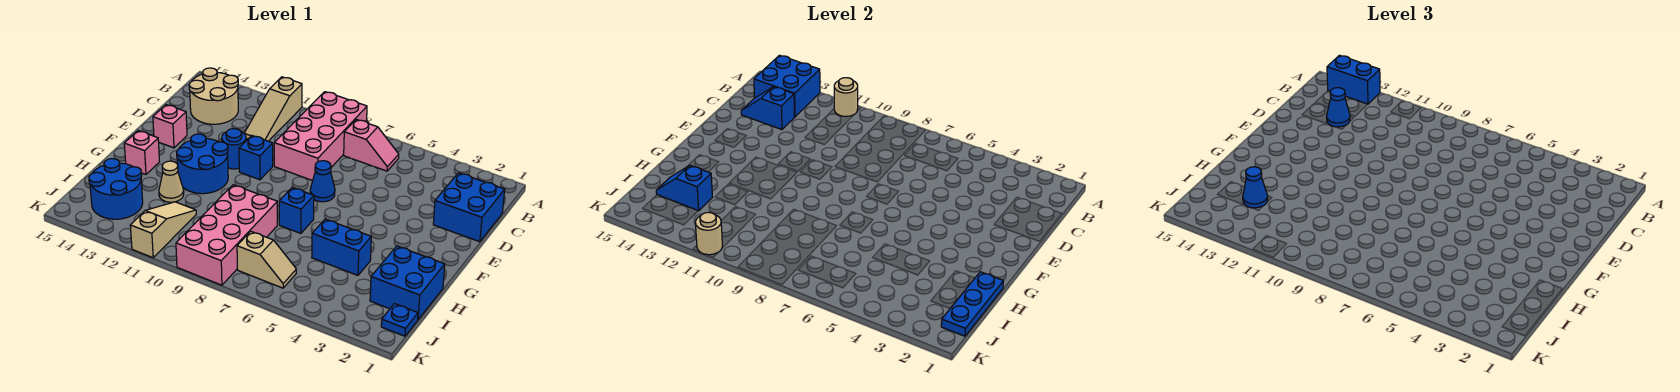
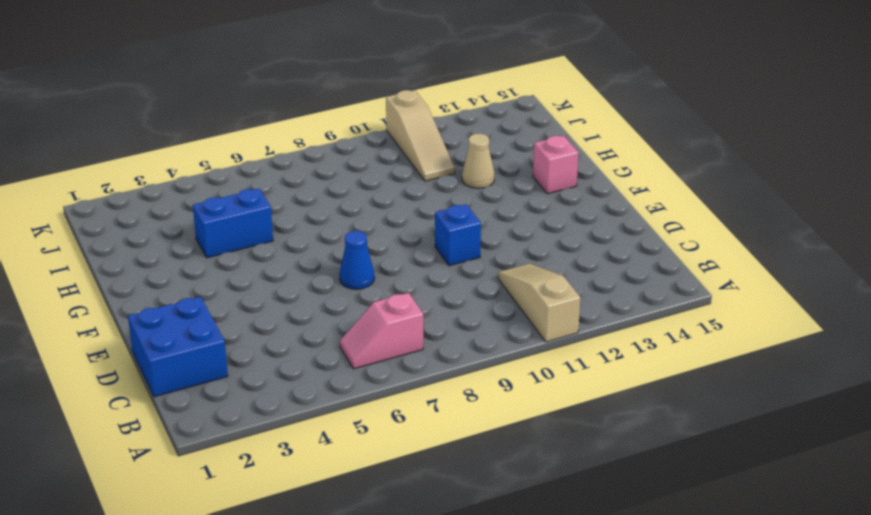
none -> pink brick A8:D9 level 1
none -> tan round brick B13:C14 level 1
none -> blue round brick E11 level 1

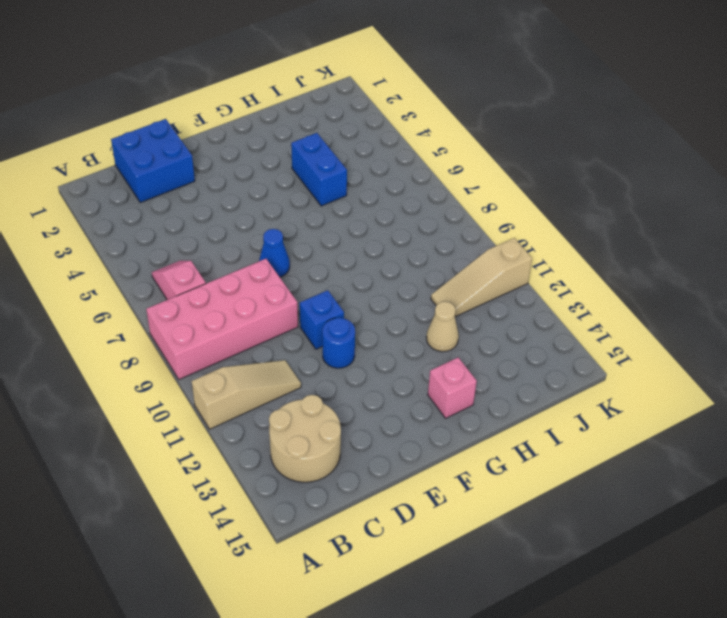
none -> pink brick E14 level 1
none -> blue round brick F11:G12 level 1
none -> blue brick G7 level 1

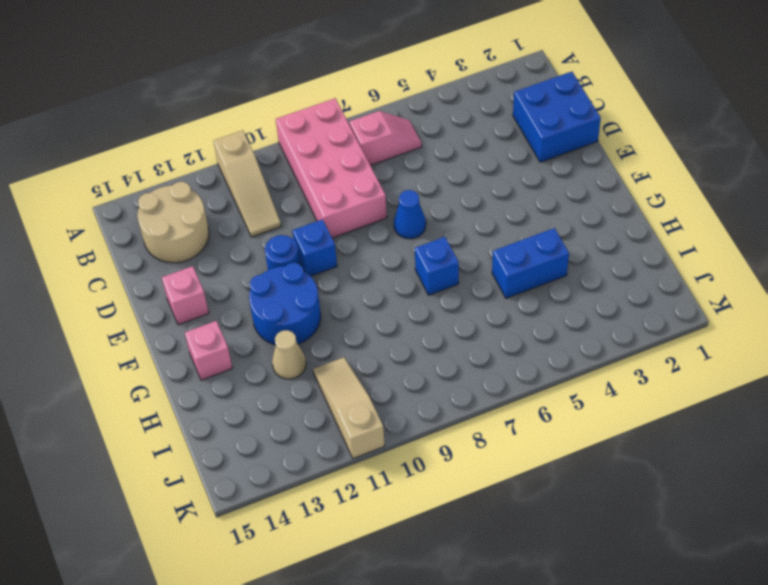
none -> blue brick H1:I2 level 1
none -> pink brick H8:K9 level 1
none -> blue round brick I13:J14 level 1

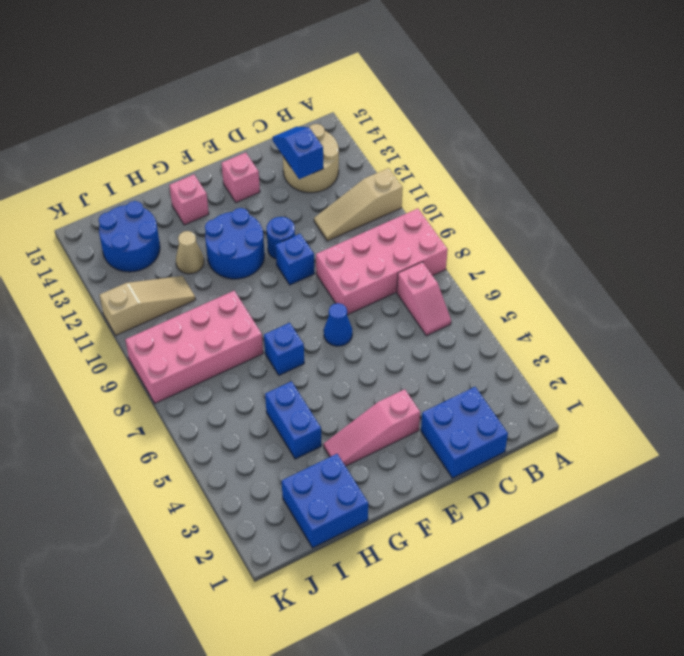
pink slope E3:G3 level 1 top E -> none
none -> blue plate J1 level 1
none -> tan slope J6:J7 level 1 top 7
none -> tan round brick A11 level 2

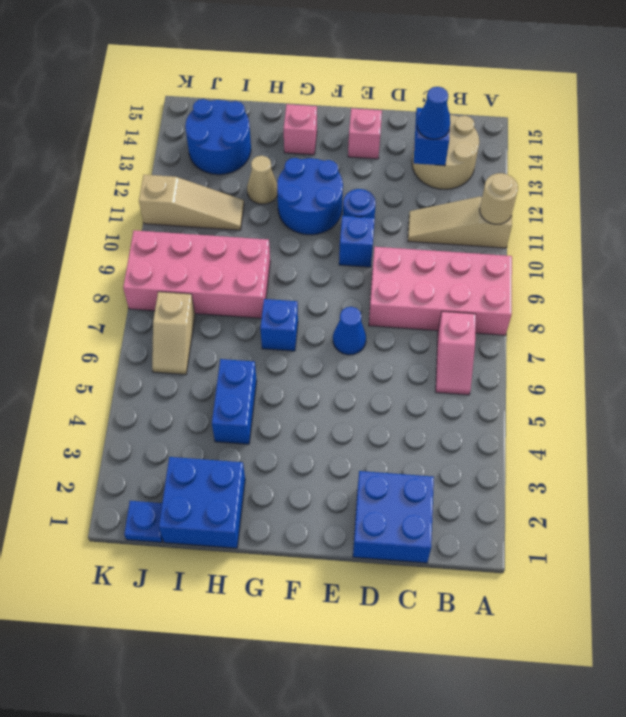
none -> blue brick A13:B14 level 2
none -> blue plate H1:J1 level 2
none -> blue slope I13:I14 level 2 top 13

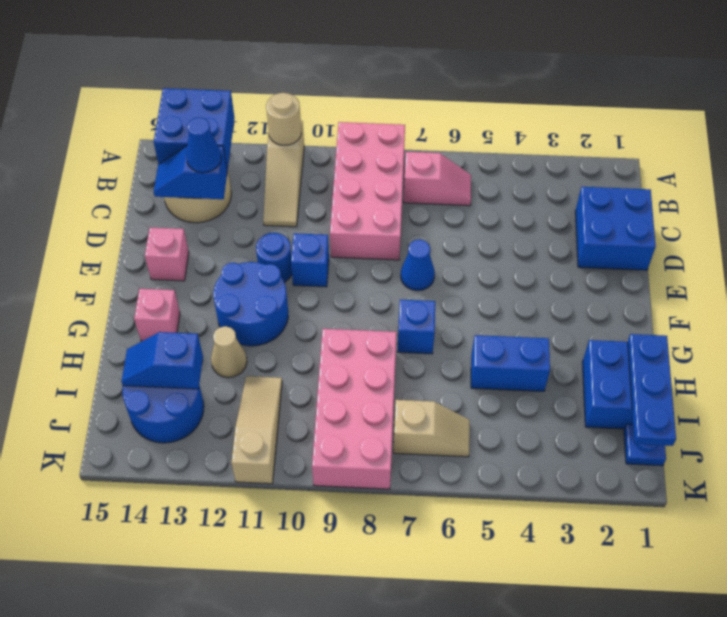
none -> tan round brick K11 level 2
none -> blue brick A13:A14 level 3
none -> blue cone I13 level 3

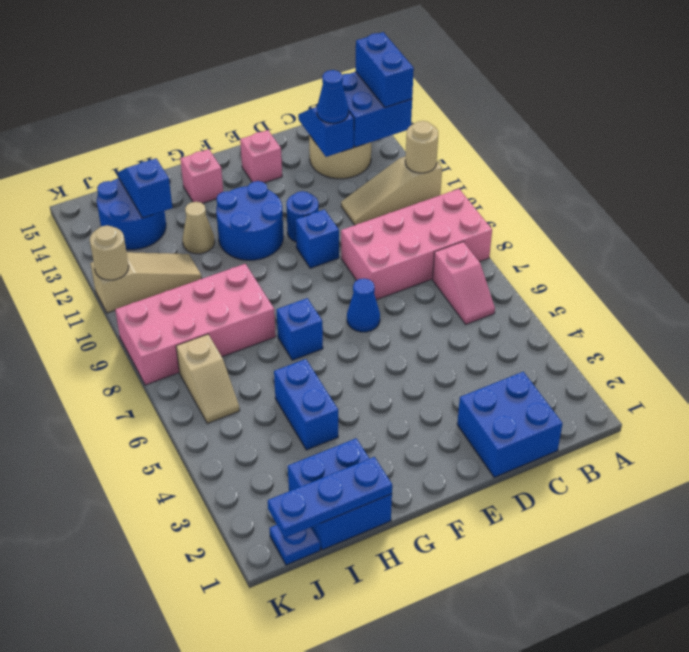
none -> blue cone I13 level 3

